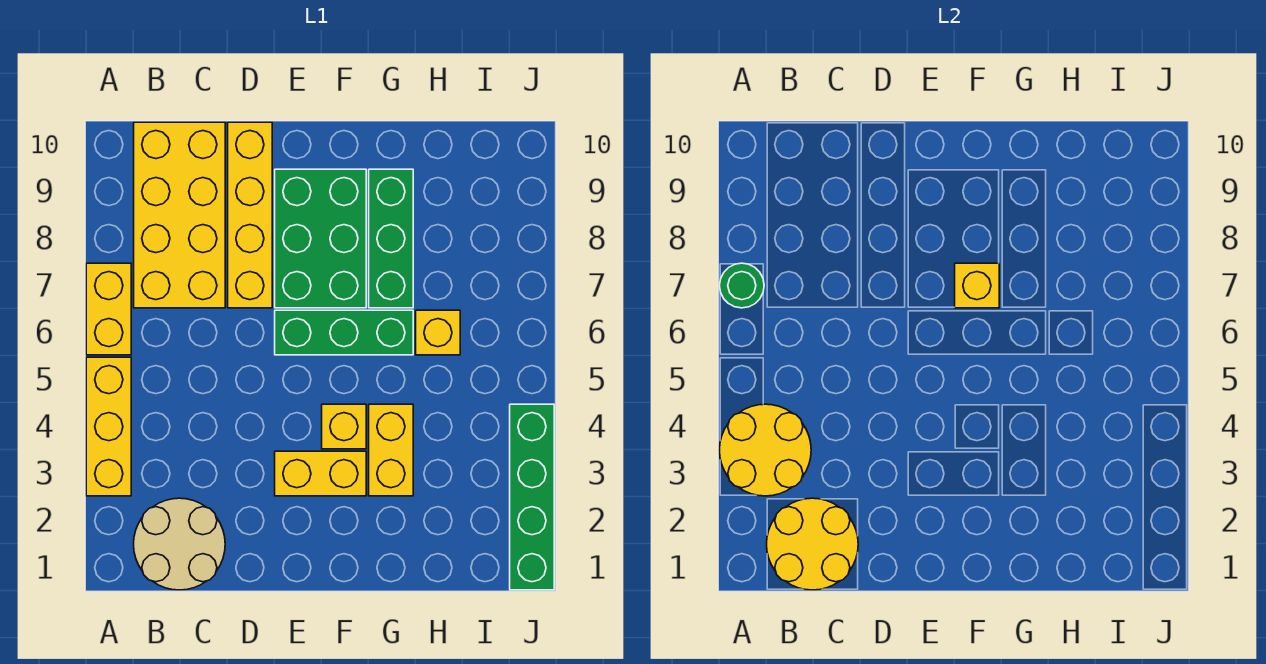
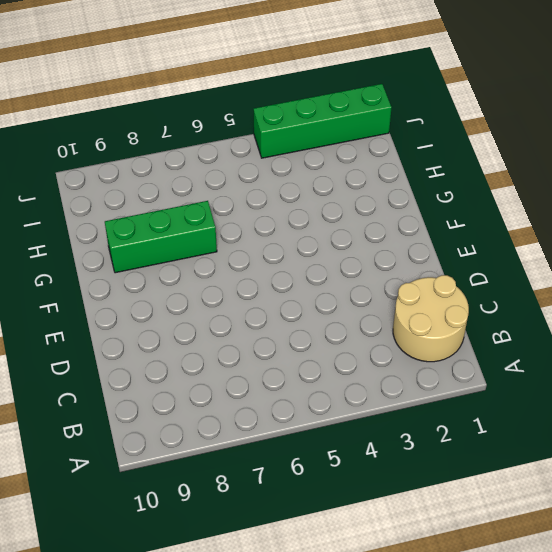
none -> yellow brick A3:A5 level 1
none -> yellow brick A6:A7 level 1
none -> yellow brick B7:C10 level 1

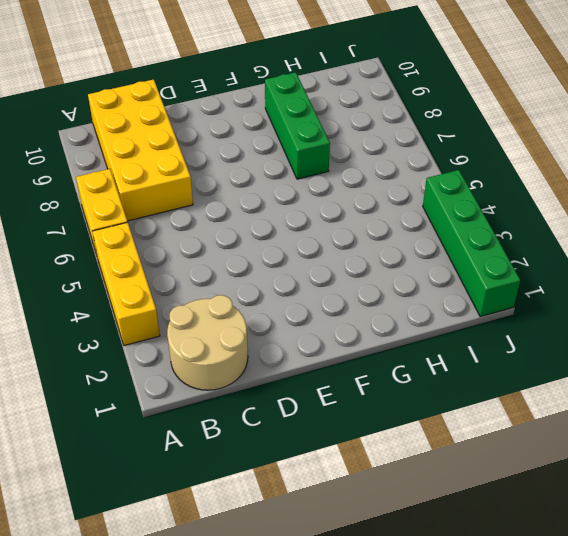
none -> yellow brick D7:D10 level 1
none -> yellow brick E3:F3 level 1
none -> green brick E6:G6 level 1

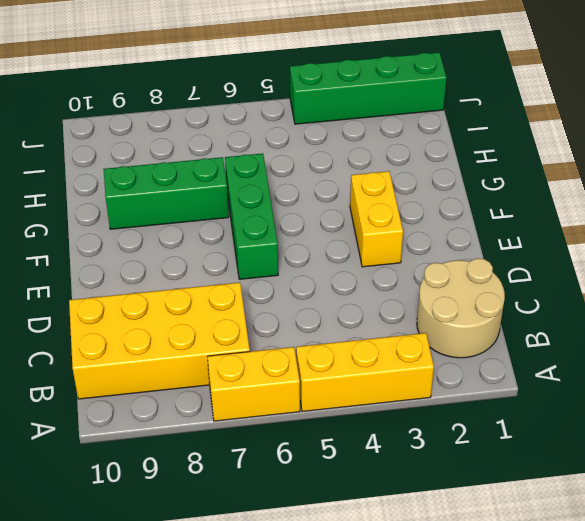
none -> yellow brick D7:D10 level 1
none -> green brick E7:F9 level 1
none -> yellow brick F4 level 1

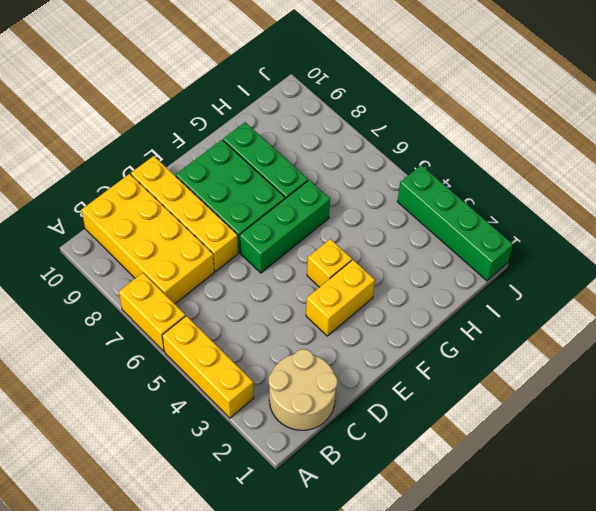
none -> yellow brick G3:G4 level 1
none -> yellow brick H6 level 1
none -> yellow round brick A3:B4 level 2

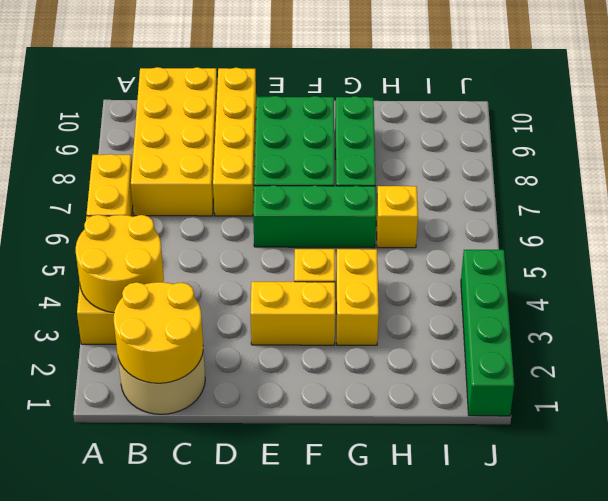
none -> green round brick A7 level 2
none -> yellow brick F7 level 2

